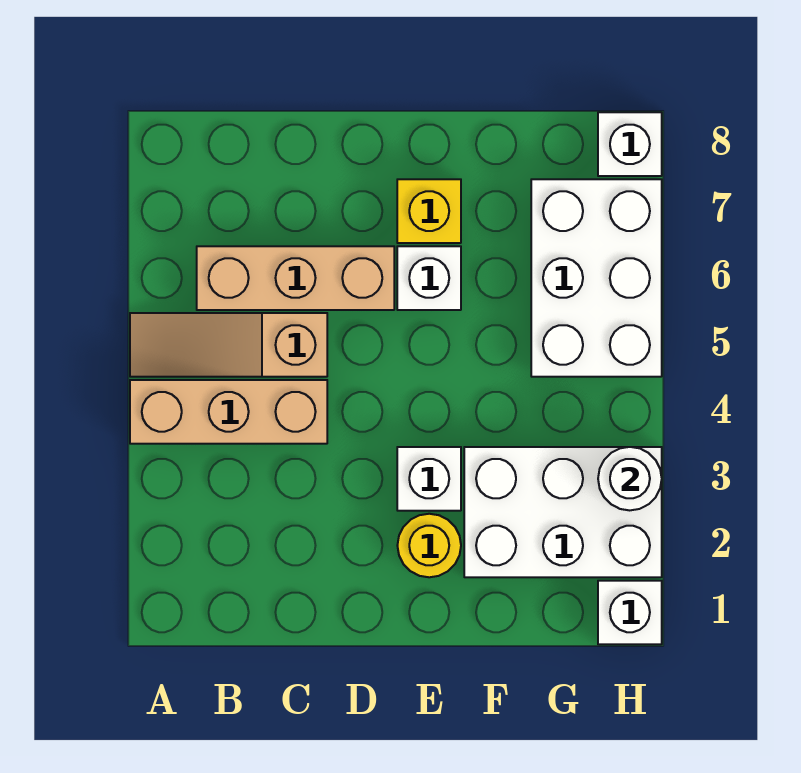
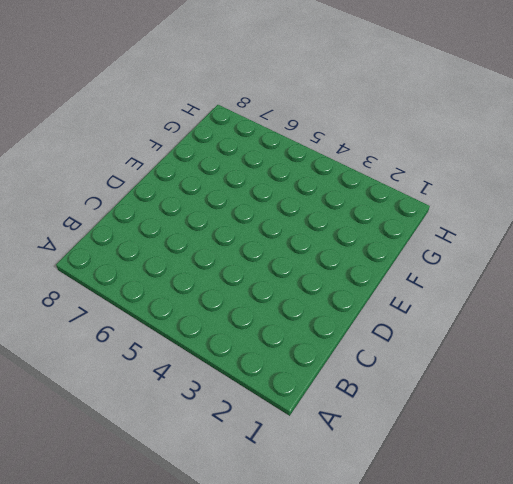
none -> tan brick A4:C4 level 1
none -> tan slope A5:C5 level 1 top C
none -> tan brick B6:D6 level 1

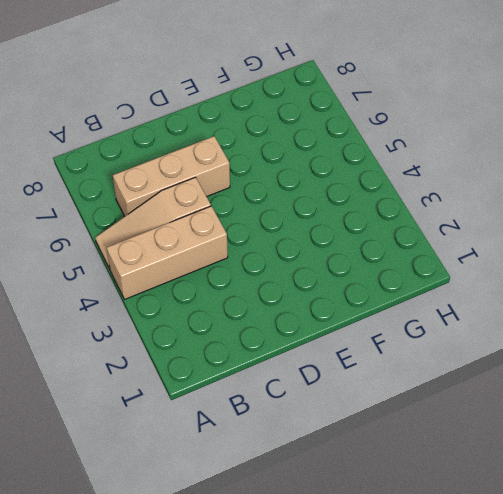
none -> yellow round brick E2 level 1
none -> white brick E3 level 1
none -> white brick E6 level 1

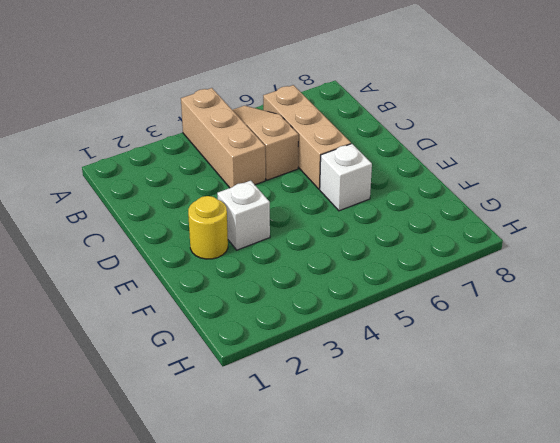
none -> yellow brick E7 level 1
none -> white brick F2:H3 level 1
none -> white brick G5:H7 level 1

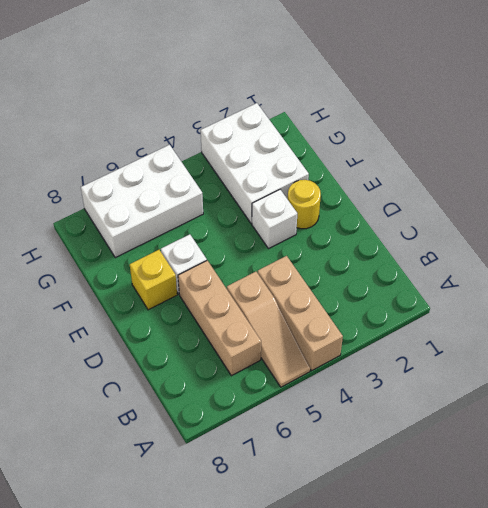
none -> white brick H1 level 1
none -> white brick H8 level 1
none -> white round brick H3 level 2

